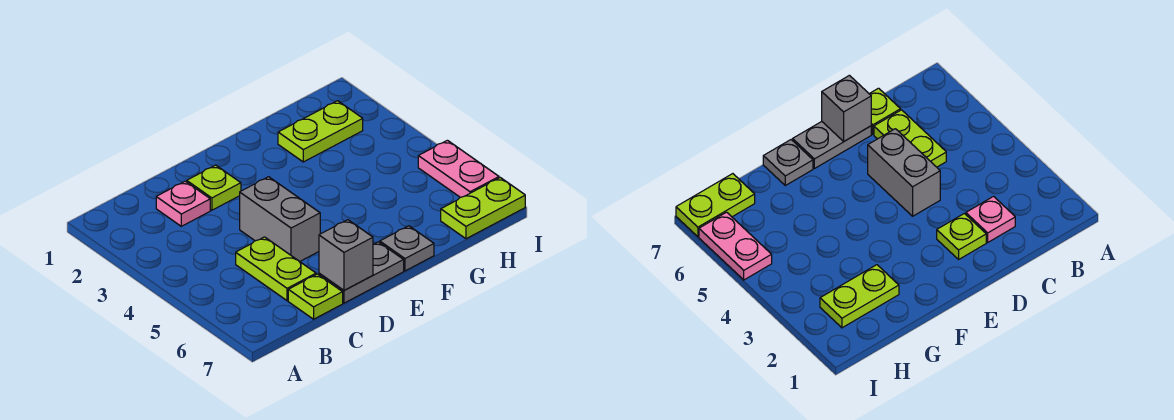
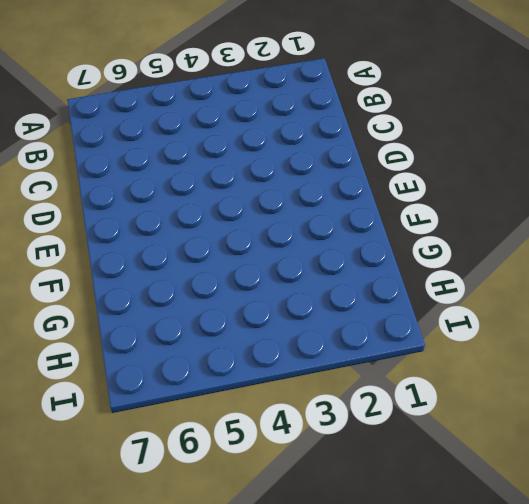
none -> pink plate C2 level 1
none -> lime plate C5:C6 level 1

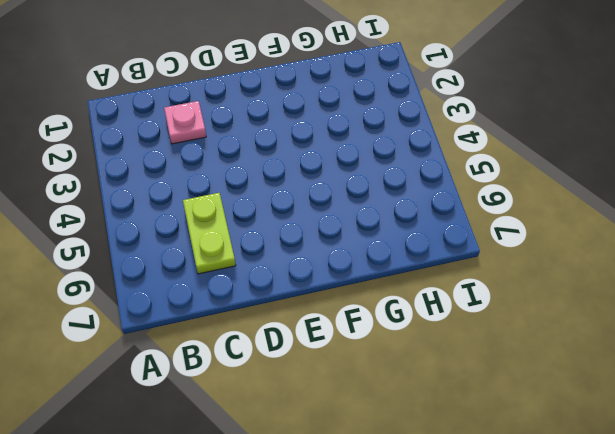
none -> lime plate C7 level 1
none -> lime plate D2 level 1

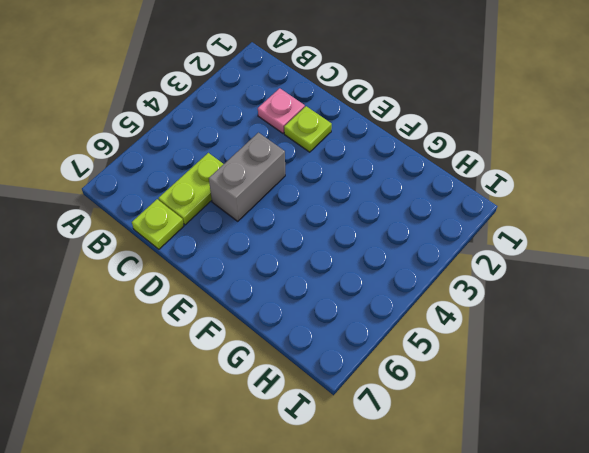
none -> grey plate D7:E7 level 1
none -> grey plate F7 level 1

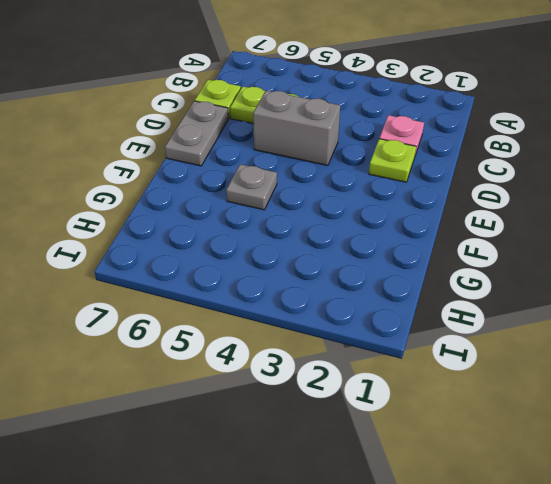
grey plate F5 level 1 -> grey plate F7 level 1
none -> lime plate G2:H2 level 1
none -> lime plate H7:I7 level 1

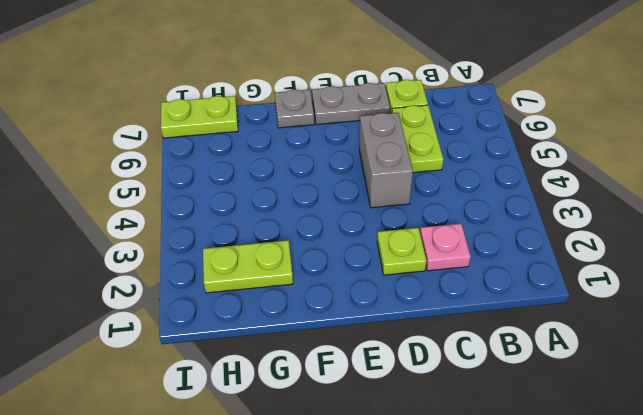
none -> pink plate I5:I6 level 1
none -> grey brick D7 level 2

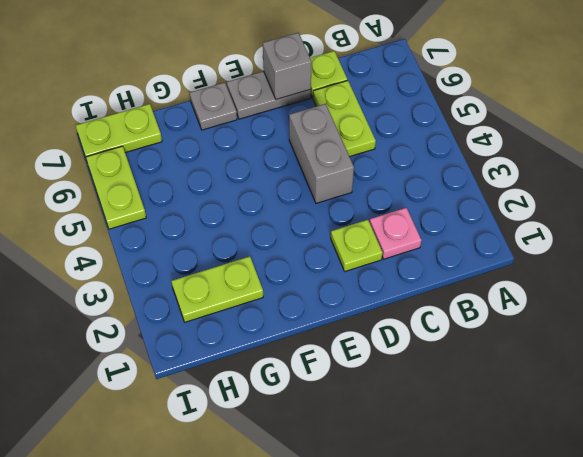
lime plate I5:I6 level 1 -> pink plate I5:I6 level 1

